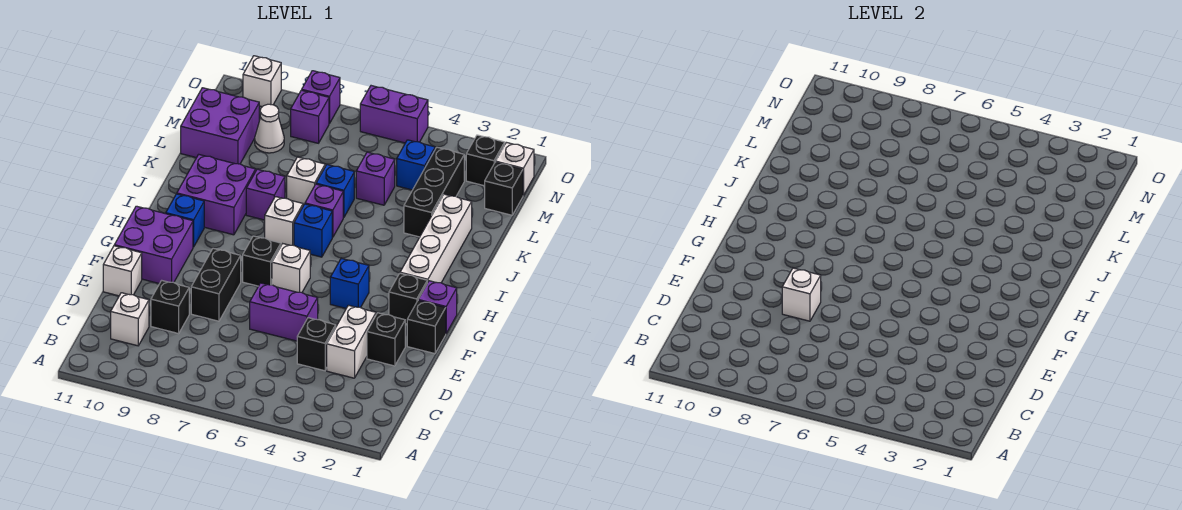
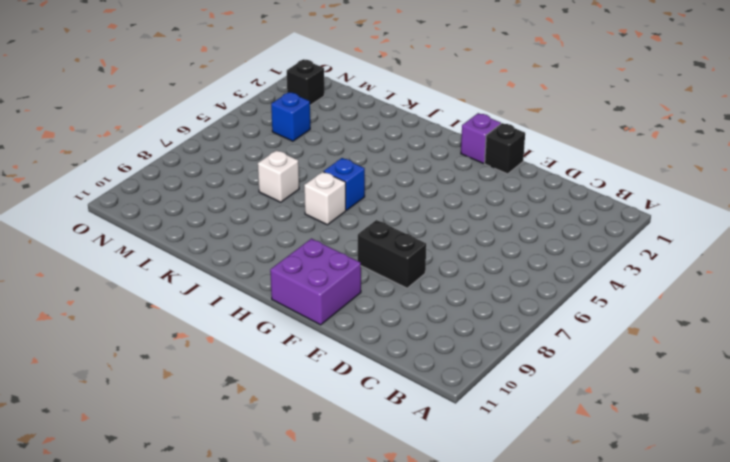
none -> white brick C10 level 1
none -> white brick D3:E3 level 1
none -> black brick D4 level 1
none -> black brick D9 level 1

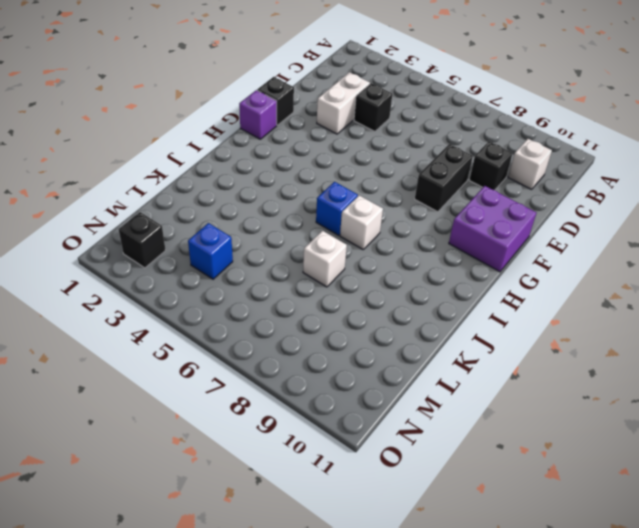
none -> black brick E2 level 1
none -> purple brick E5:E6 level 1
none -> white brick E11 level 1
none -> black brick G2 level 1

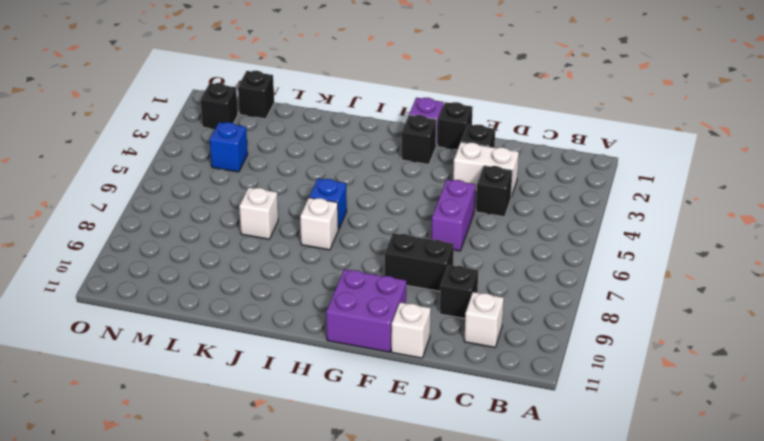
none -> blue brick G4 level 1
none -> white brick G6 level 1
none -> black brick G7 level 1
none -> white brick H2:K2 level 1

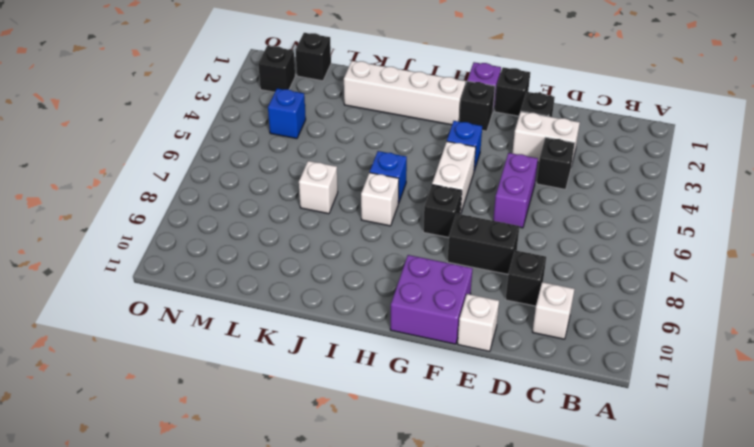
white brick G5:G6 level 1 -> white brick G6 level 1
none -> blue brick H10 level 1
none -> purple brick I9:J10 level 1
none -> purple brick J6 level 1
none -> purple brick J8 level 1

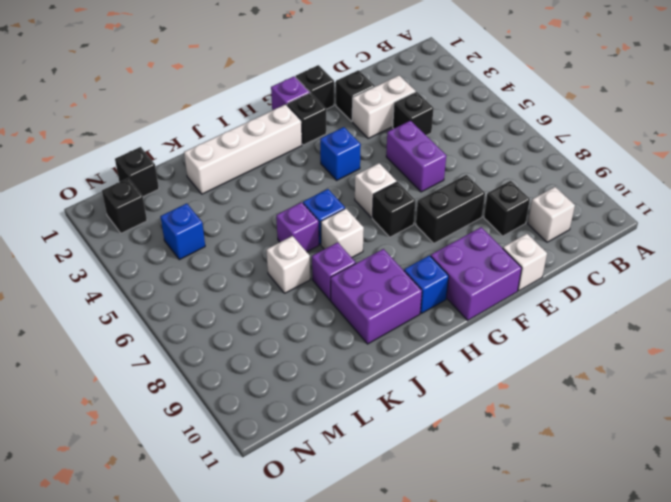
none -> black brick K3:M3 level 1
none -> blue brick K6 level 1
none -> purple brick L5 level 1
none -> purple brick L10:M11 level 1

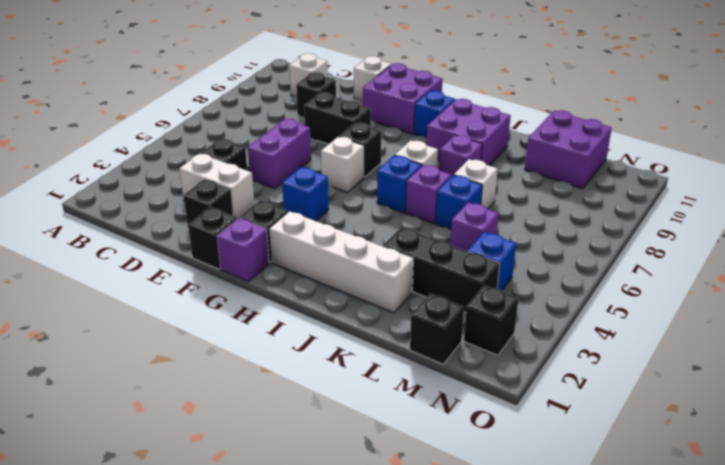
none -> white cone M9 level 1
none -> white brick N1 level 1
none -> purple brick N8 level 1
none -> purple brick O5:O6 level 1

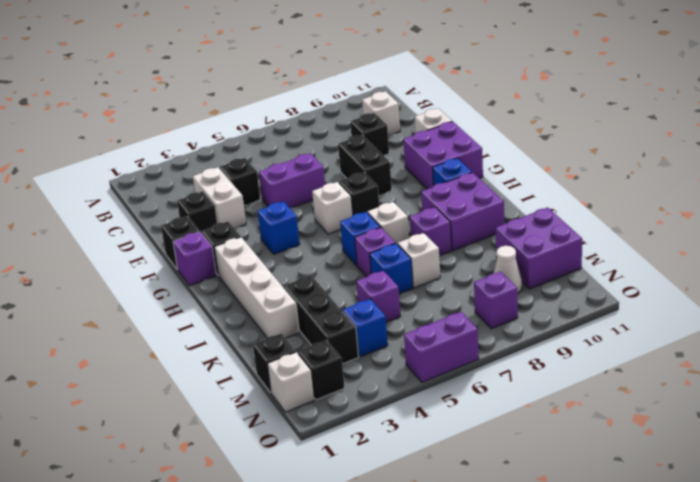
none -> purple brick O8 level 1
none -> white brick O10 level 1
none -> white brick E8 level 2

